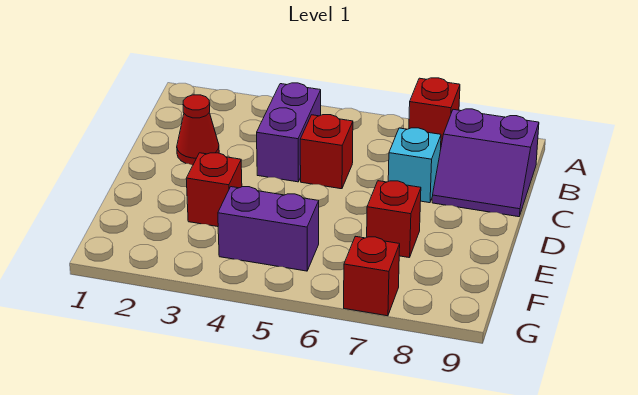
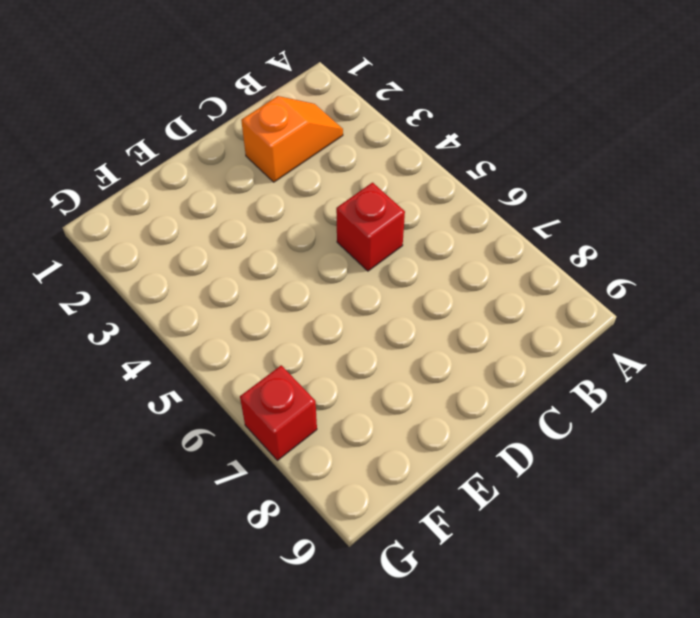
orange slope B2:C2 level 1 top C -> red cone C2 level 1
none -> red brick A7 level 1
none -> purple brick B4:C4 level 1

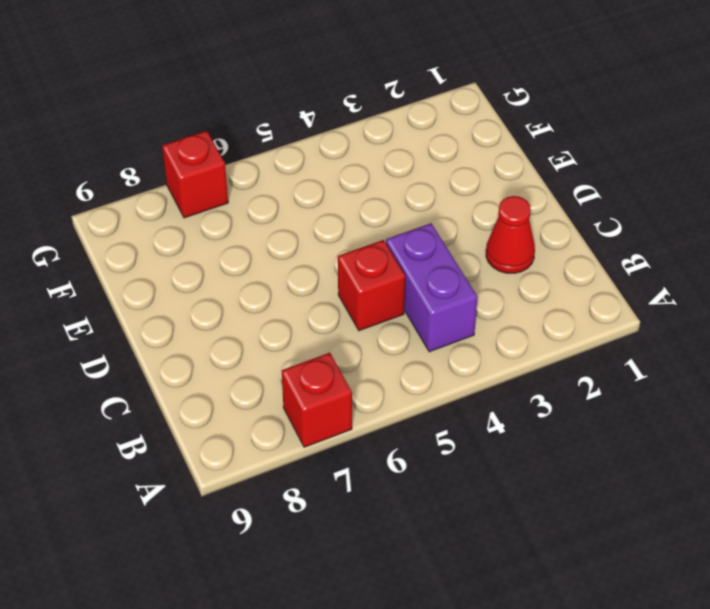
none -> purple slope B8:C9 level 1 top B
none -> cyan brick C7 level 1

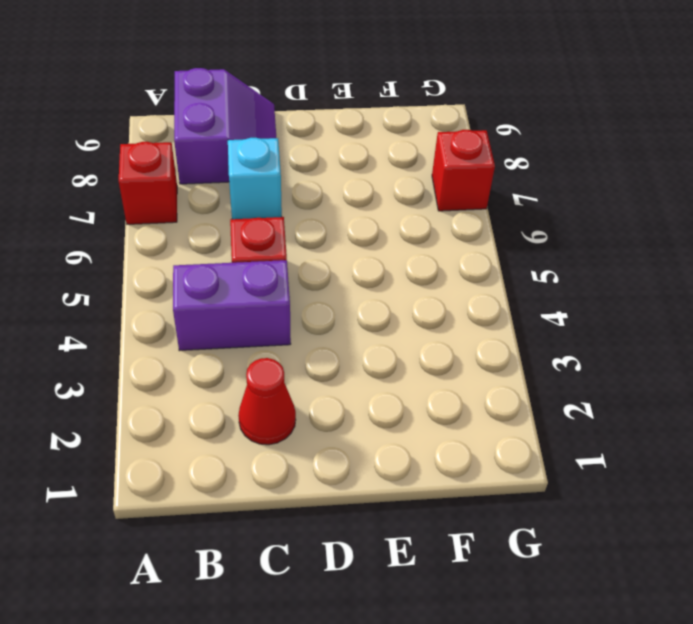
none -> red brick E3 level 1
none -> red brick E7 level 1

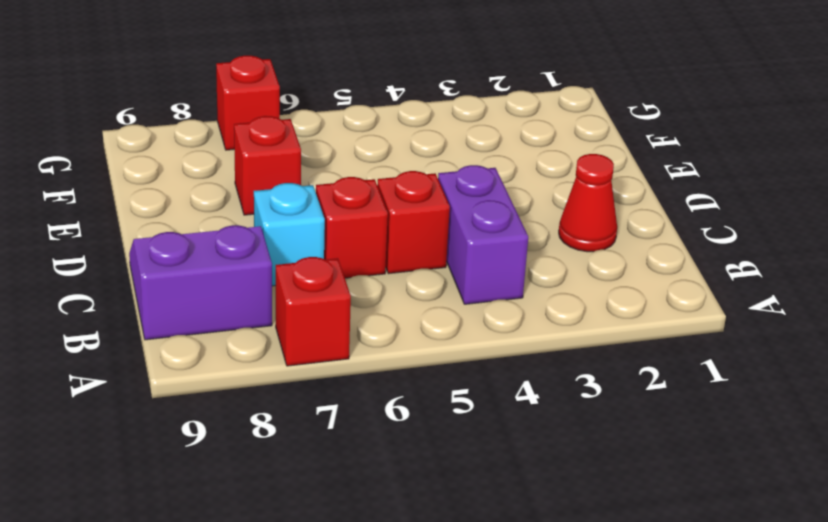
red brick C6 level 1 -> red brick E3 level 1
none -> purple brick F4:F5 level 1

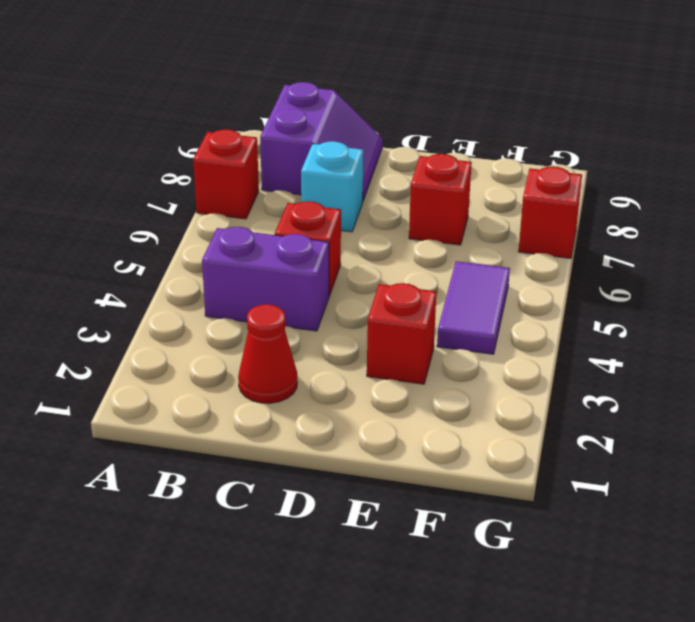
purple tile F4:F5 level 1 -> purple brick F4:F5 level 1

